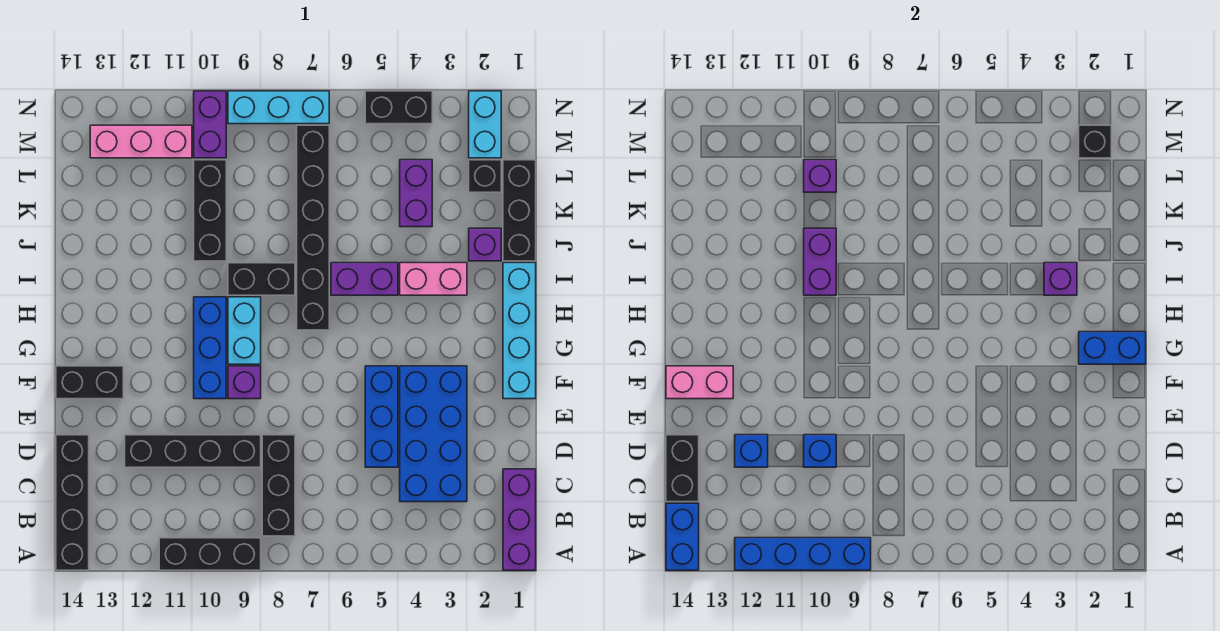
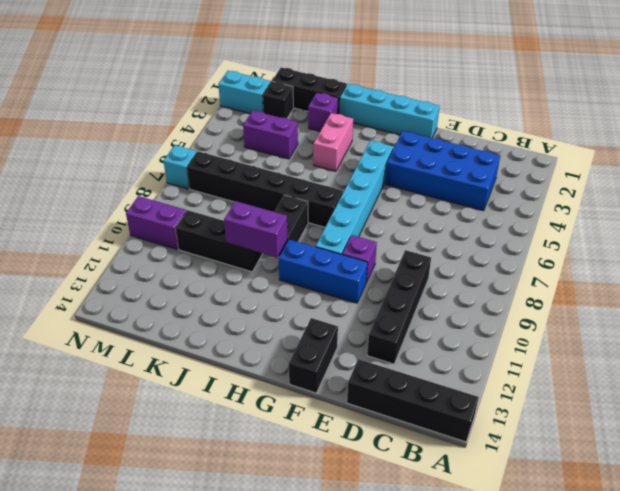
cyan brick G4:G9 level 1 -> cyan brick G9:H9 level 1
cyan brick N7 level 1 -> cyan brick N7:N9 level 1
none -> purple brick A1:C1 level 1
none -> black brick A9:A11 level 1
none -> black brick B8:D8 level 1
none -> blue brick D5:F5 level 1

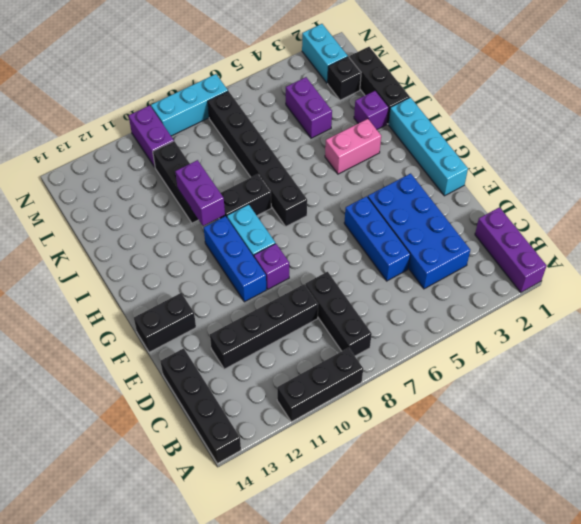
none -> purple brick I5:I6 level 1
none -> pink brick M11:M13 level 1
none -> black brick N4:N5 level 1
none -> blue brick A9:A12 level 2

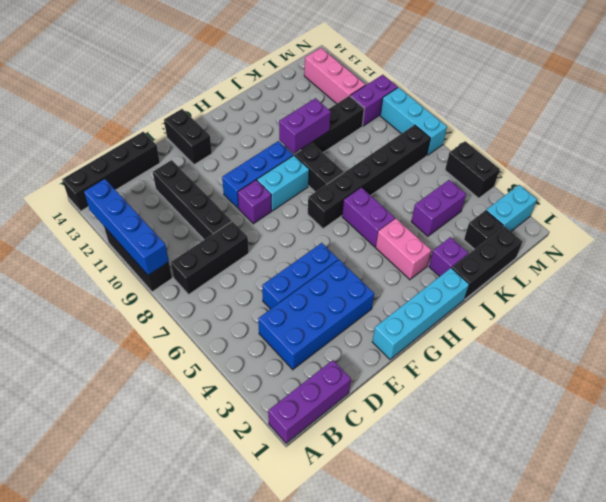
none -> blue brick A14:B14 level 2
none -> black brick C14:D14 level 2
none -> blue brick D10 level 2
none -> blue brick D12 level 2

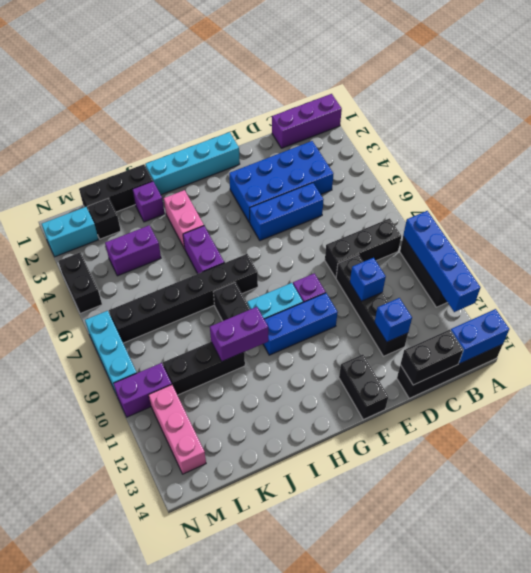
none -> pink brick F13:F14 level 2
none -> blue brick G1:G2 level 2
none -> purple brick I3 level 2
none -> purple brick L10 level 2

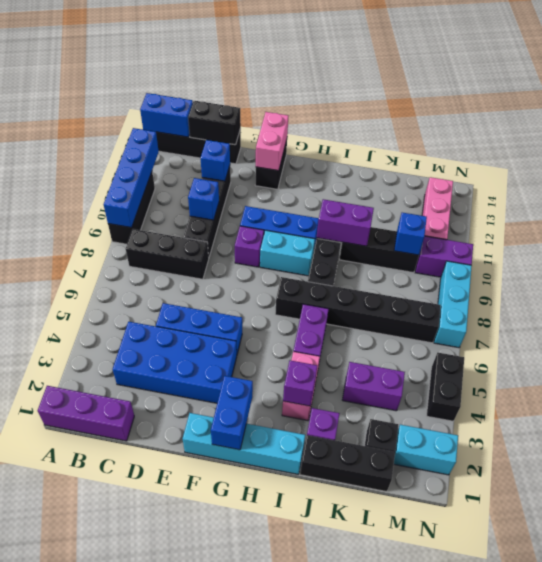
blue brick L10 level 2 -> purple brick L10 level 2
none -> black brick M2 level 2

